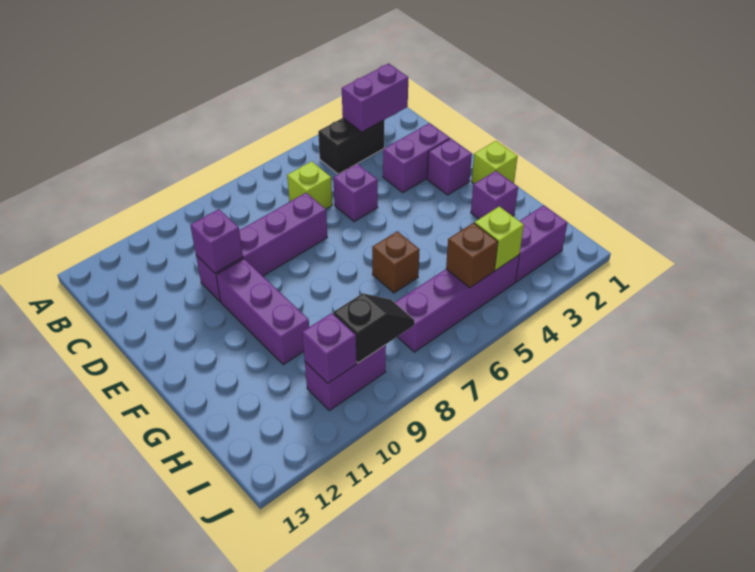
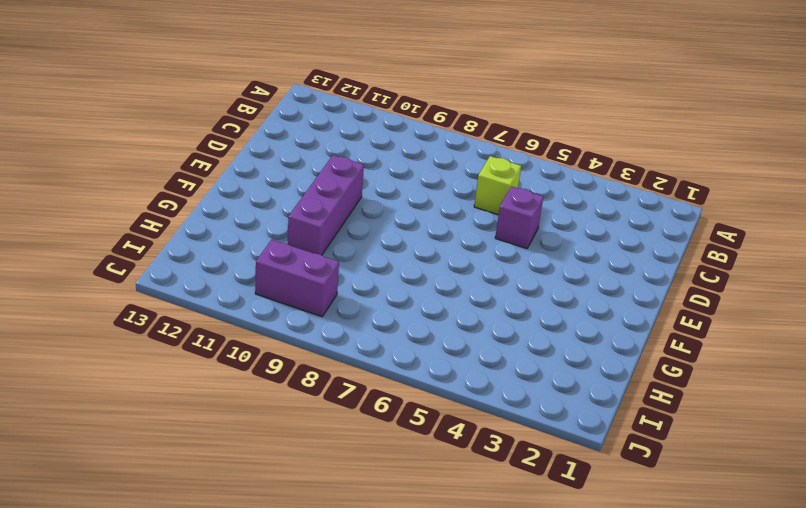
none -> black brick B3:B4 level 1
none -> purple brick D2:D3 level 1
none -> purple brick D7:D10 level 1

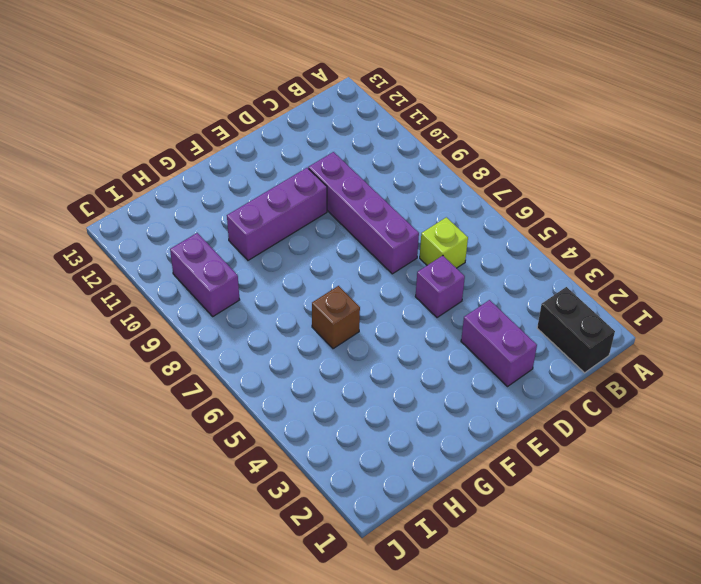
black brick B1:B2 level 1 -> black brick B3:B4 level 1
none -> purple brick E2 level 1
none -> lime brick F1 level 1
none -> purple brick G2 level 1

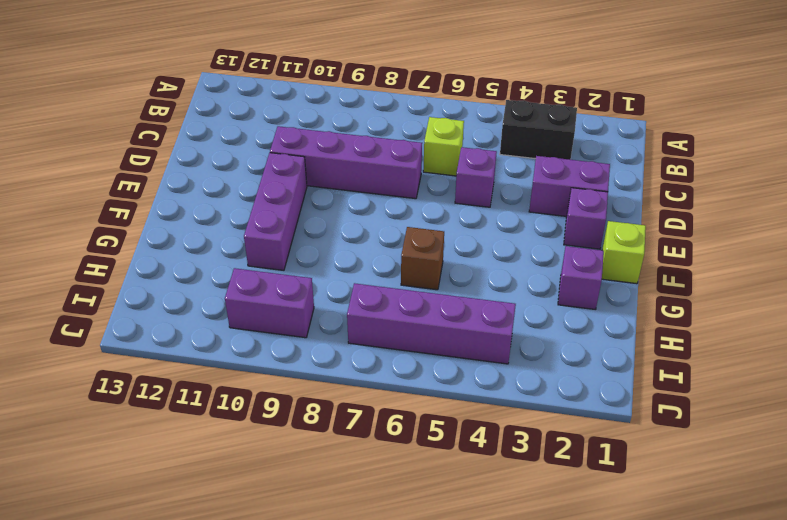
none -> purple brick I2:I3 level 1
none -> purple brick B2:B3 level 2
none -> purple brick D10 level 2

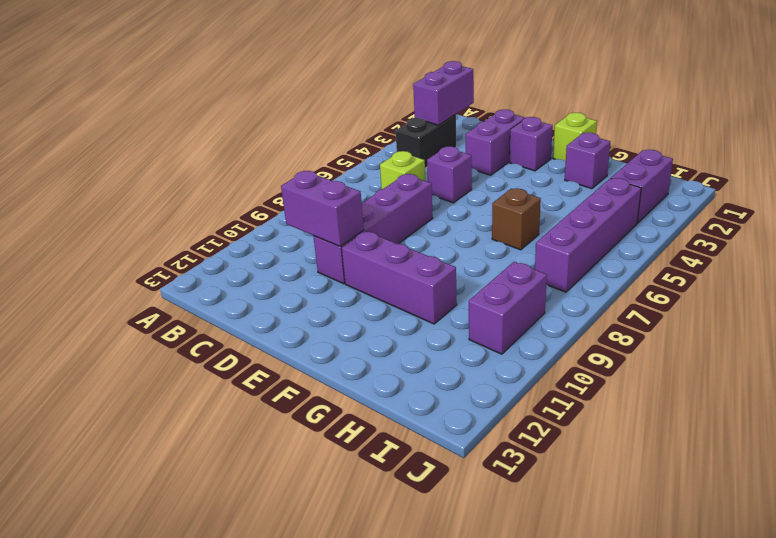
purple brick C10:D10 level 2 -> purple brick D10 level 2
none -> lime brick I4 level 2
none -> brown brick I5 level 2
none -> black slope I8:I9 level 2 top 9

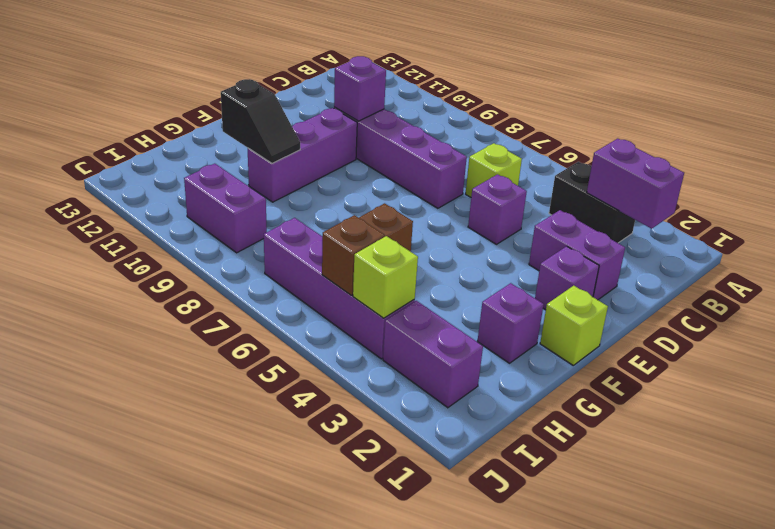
black slope G10:G11 level 2 top 11 -> black slope I8:I9 level 2 top 9
none -> purple brick I10 level 2

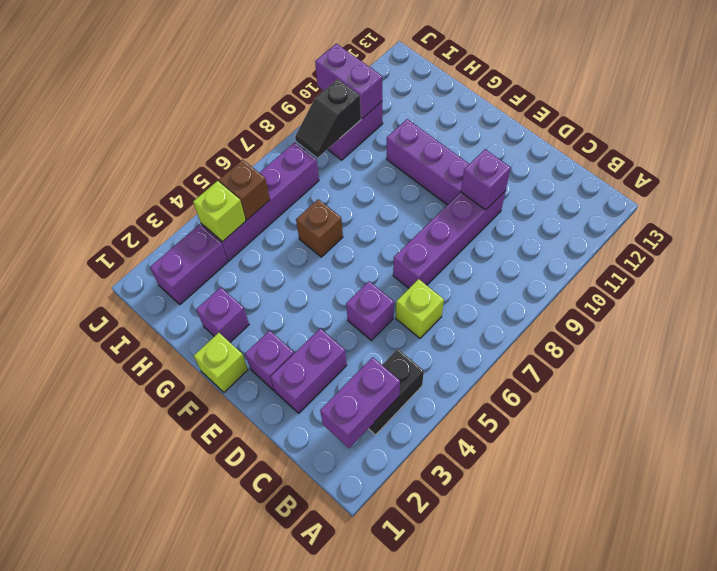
purple brick I10:J10 level 2 -> purple brick I10 level 2

